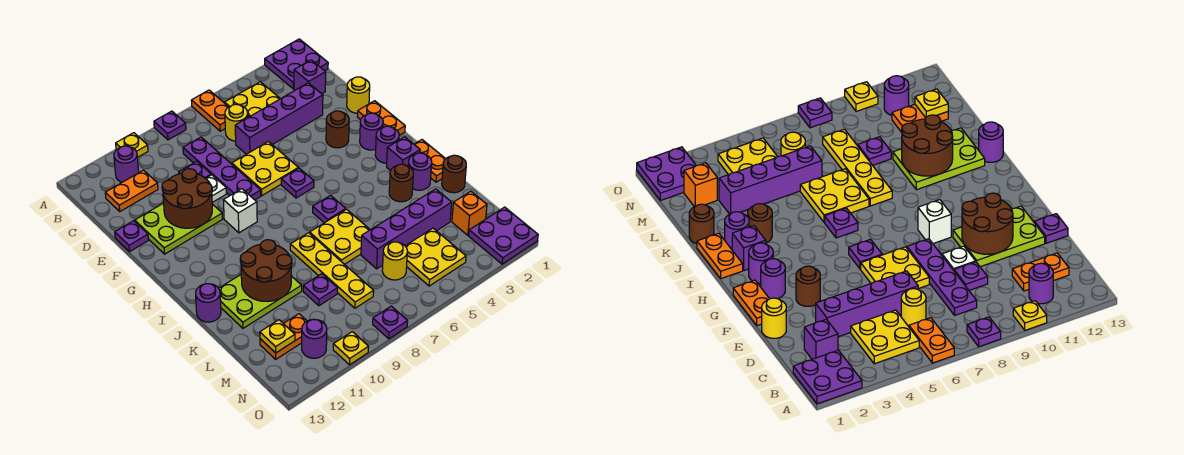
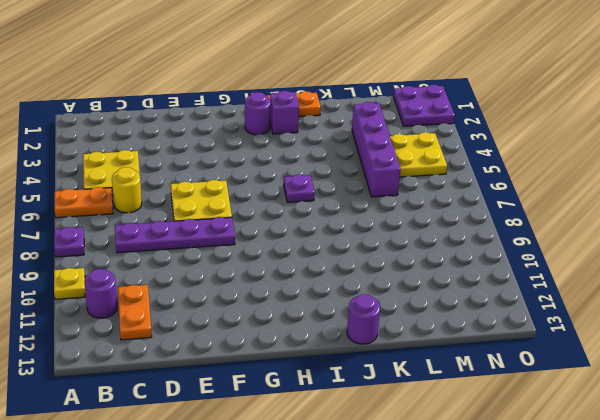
none -> purple plate A1:B2 level 1
none -> purple brick C2 level 1
none -> purple brick D3:D6 level 1
none -> purple plate D9 level 1

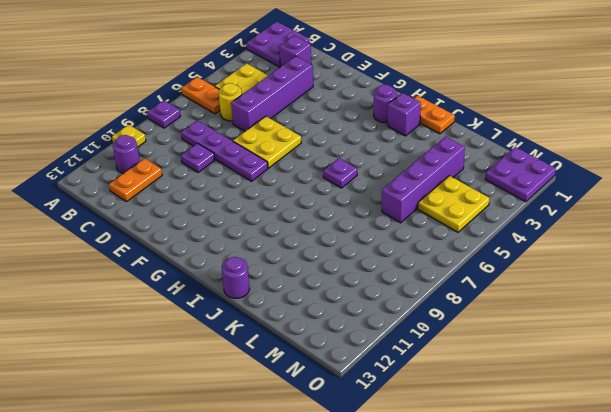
none -> yellow round brick E1 level 1
none -> white plate E9 level 1
none -> lime plate E10:F12 level 1
none -> purple plate E13 level 1

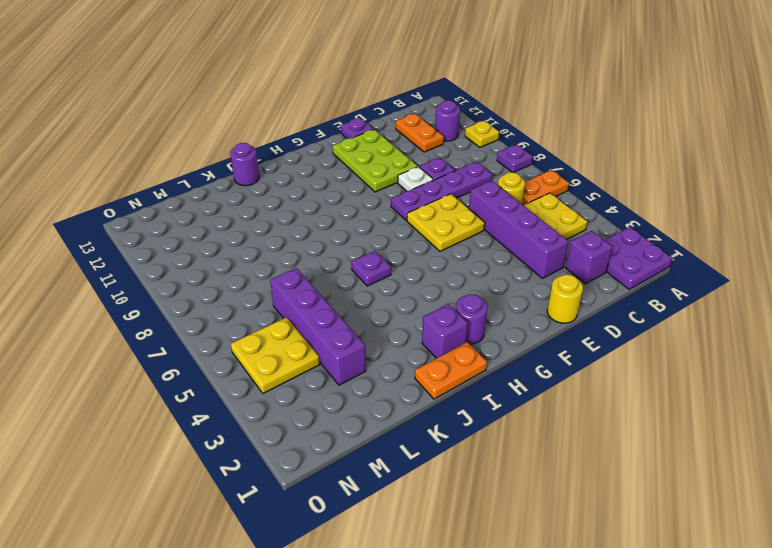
none -> orange plate F1:G1 level 1
none -> brown round brick F3 level 1
none -> purple round brick G2 level 1
none -> purple plate G6 level 1

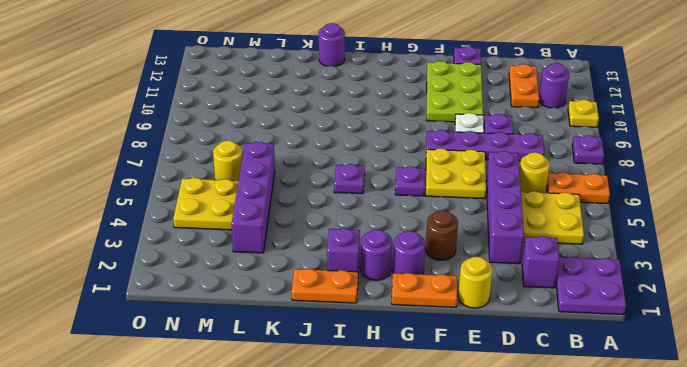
none -> white brick G9 level 1
none -> purple round brick J2 level 1
none -> brown round brick J3 level 1
none -> yellow plate J6:K7 level 1

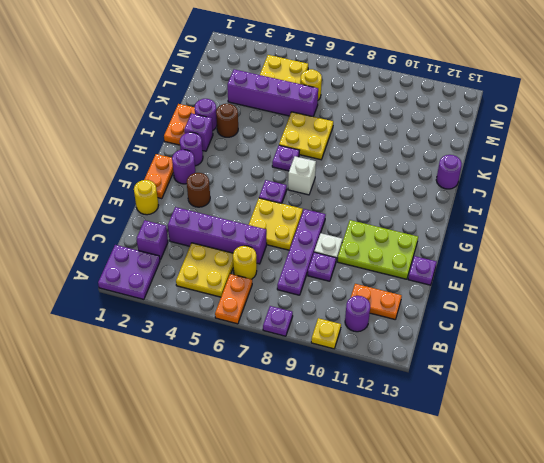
white brick H7 level 1 -> white brick G9 level 1
none -> yellow plate J8:M8 level 1
none -> lime plate J10:K12 level 1
none -> brown round brick K1 level 1
none -> purple plate L9 level 1

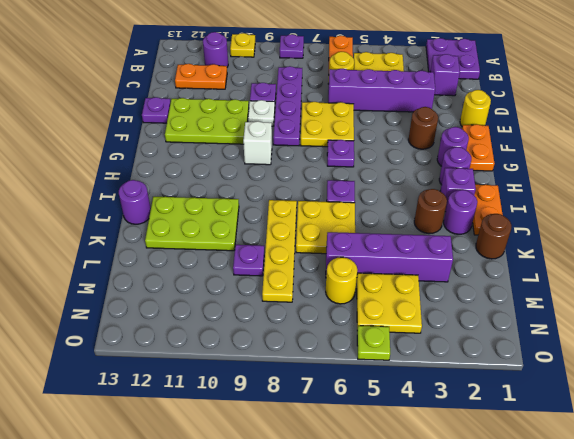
lime plate O5 level 1 -> none
none -> orange brick M2 level 1
none -> orange plate M11:M12 level 1
none -> purple plate N1:O2 level 1
none -> purple round brick N11 level 1

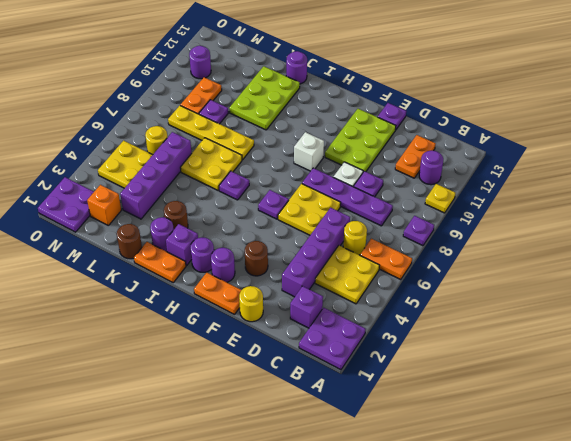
orange plate M9:M10 level 1 -> orange plate M11:M12 level 1
none -> purple plate O8 level 1
none -> yellow plate O10 level 1
none -> brown round brick E10:F11 level 2
none -> brown round brick J10:K11 level 2

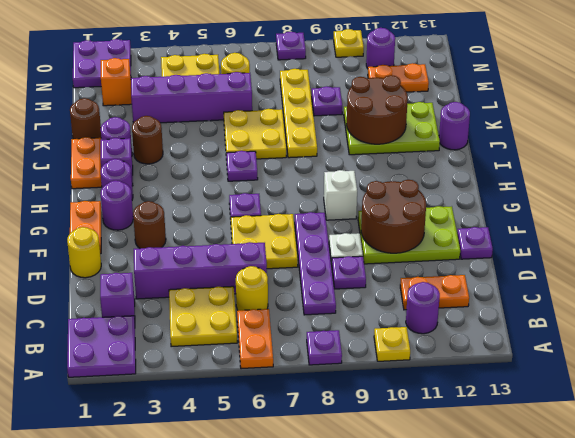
none -> yellow plate M12 level 2

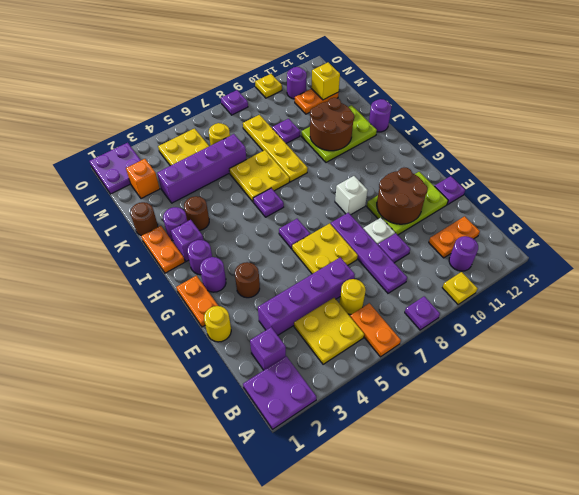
yellow brick M12 level 2 -> yellow plate M12 level 2

